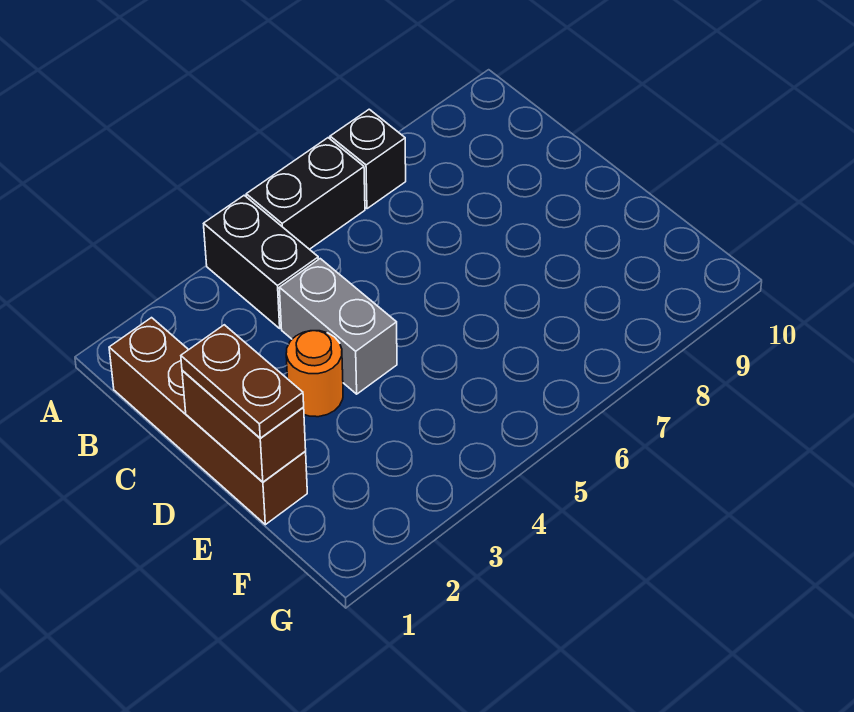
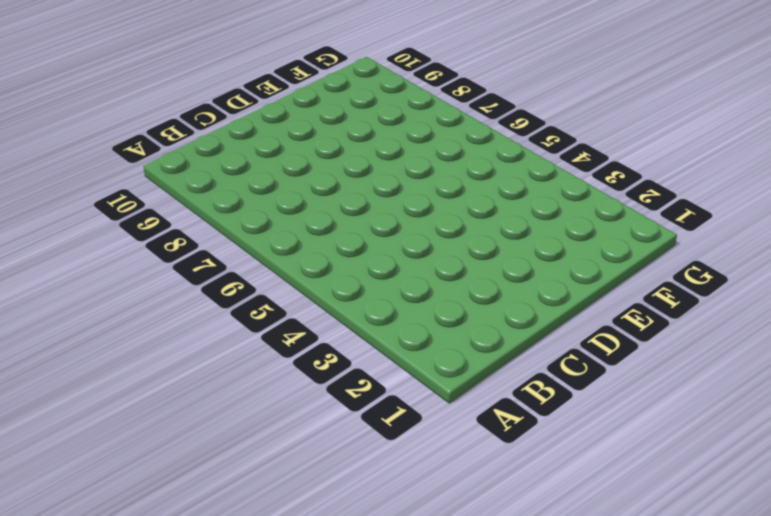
none -> black brick A4:B4 level 1
none -> black brick A5:A6 level 1

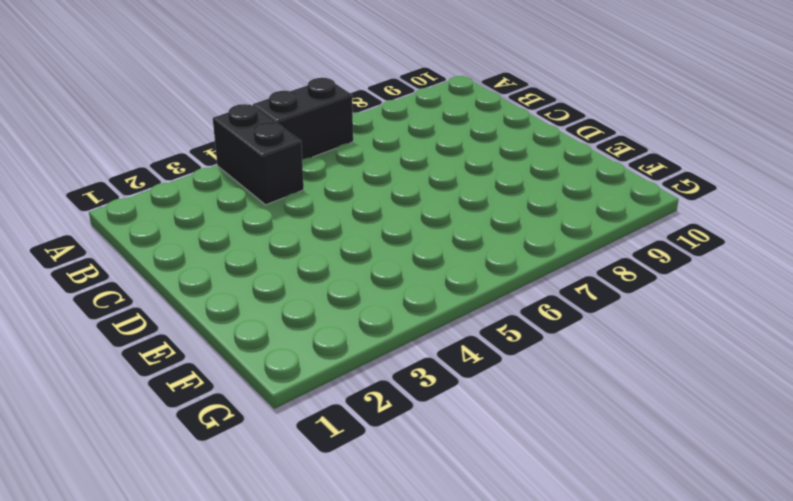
none -> black brick A7 level 1
none -> brown brick B1:E1 level 1

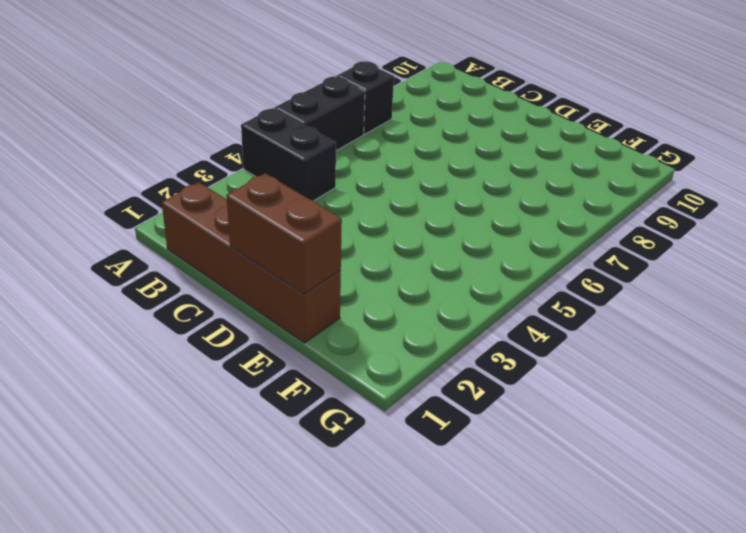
none -> grey brick C4:D4 level 1
none -> orange round brick D3 level 1

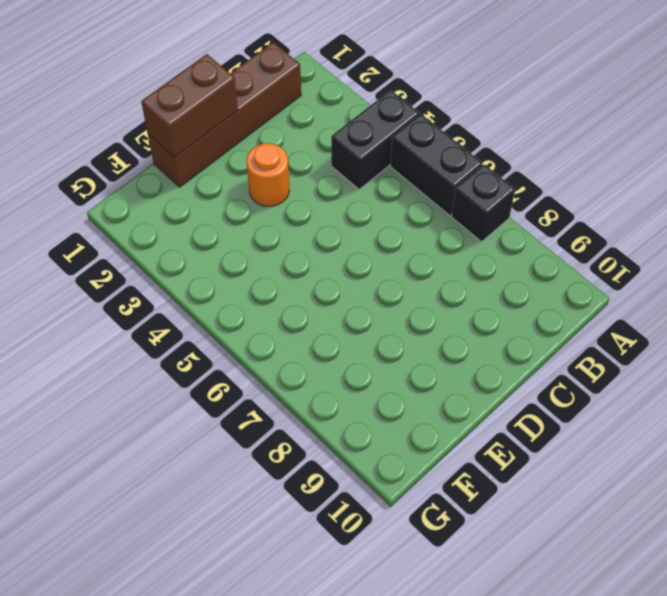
none -> grey brick C4:D4 level 1
none -> brown plate D1:E1 level 3

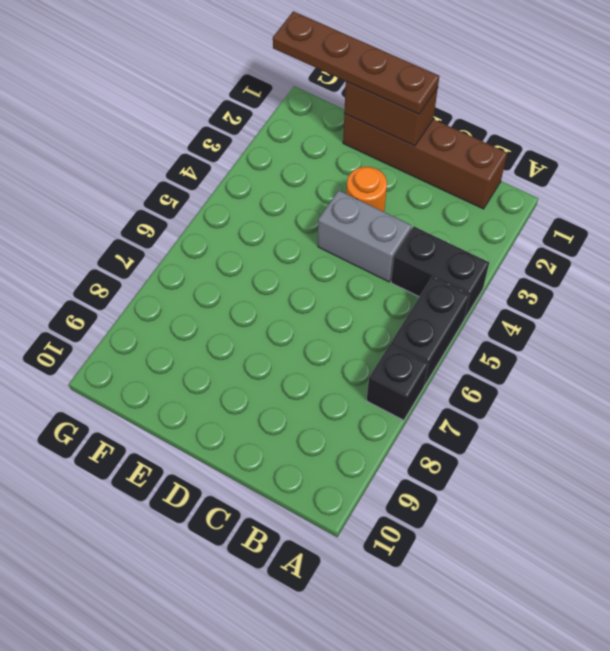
brown plate D1:G1 level 3 -> brown plate D1:E1 level 3

